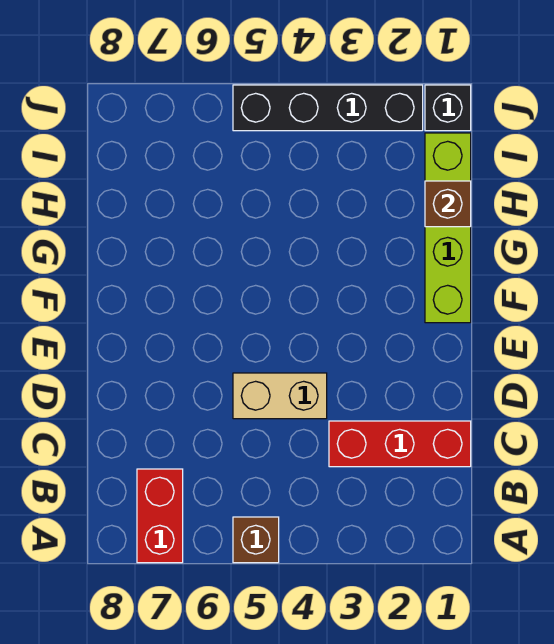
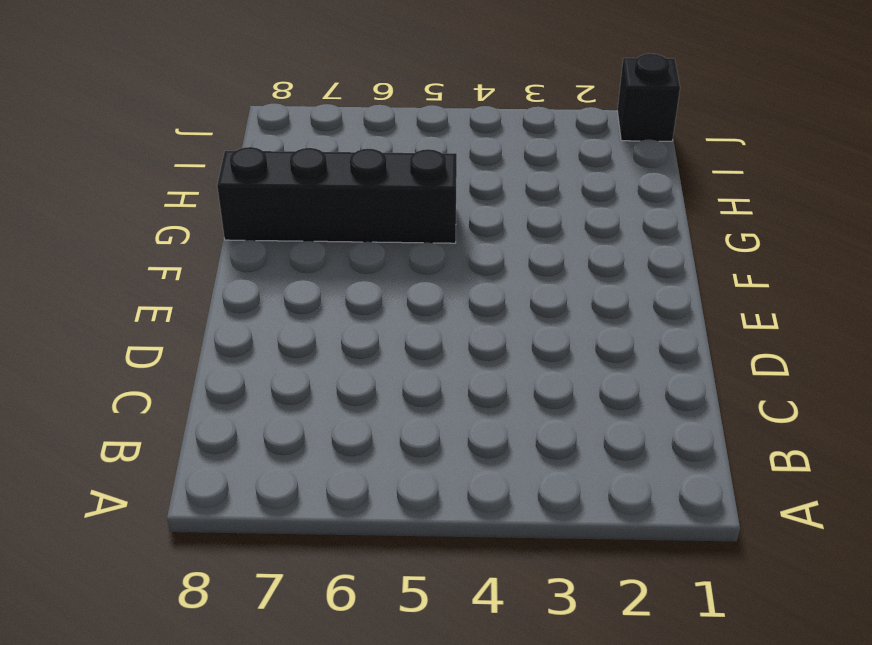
black brick G5:G8 level 1 -> black brick J2:J5 level 1
none -> brown brick A5 level 1
none -> red brick A7:B7 level 1

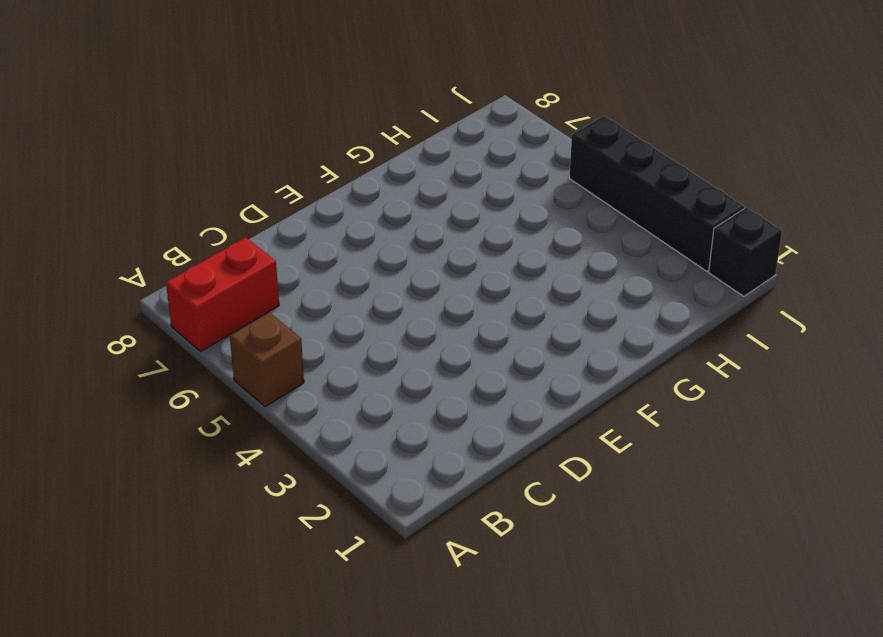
none -> red brick C1:C3 level 1
none -> tan brick D4:D5 level 1

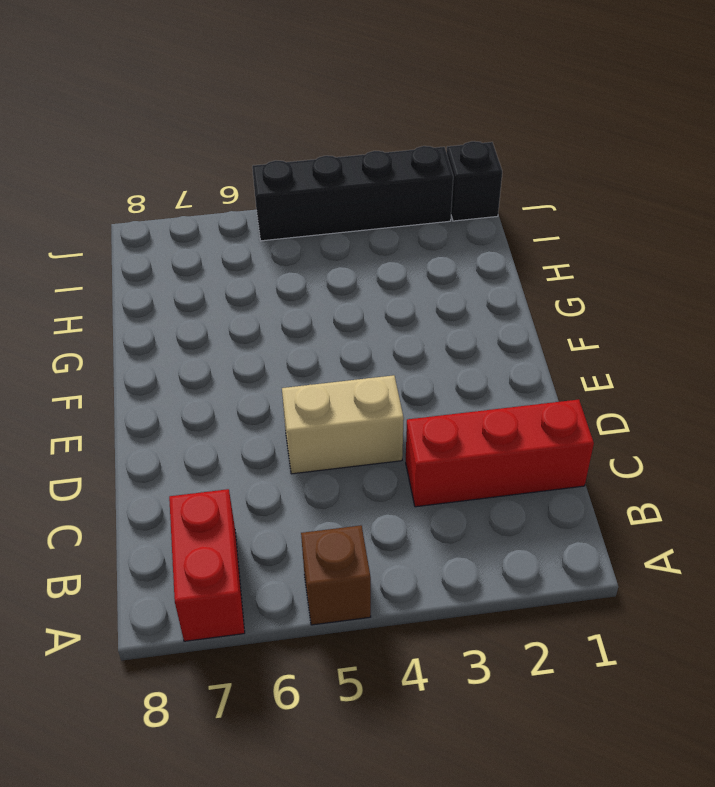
none -> lime brick F1:I1 level 1
none -> brown brick H1 level 2

